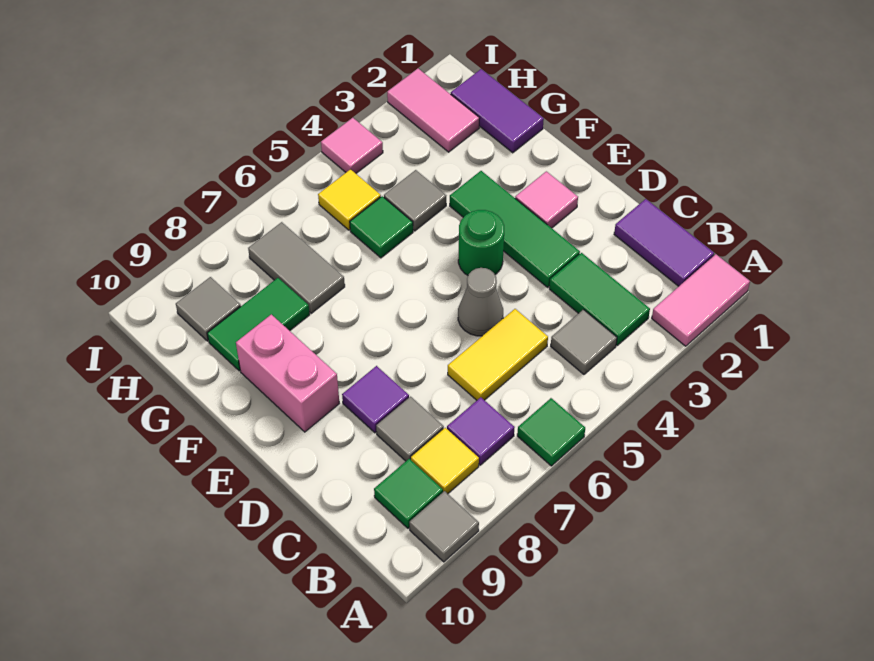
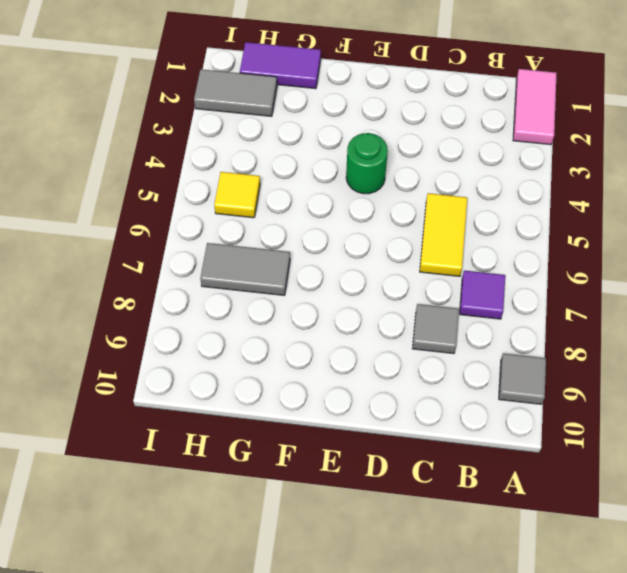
grey tile H2:I2 level 1 -> pink tile H2:I2 level 1
none -> green tile A6 level 1
none -> purple tile B1:C1 level 1
none -> green tile B3:C3 level 1

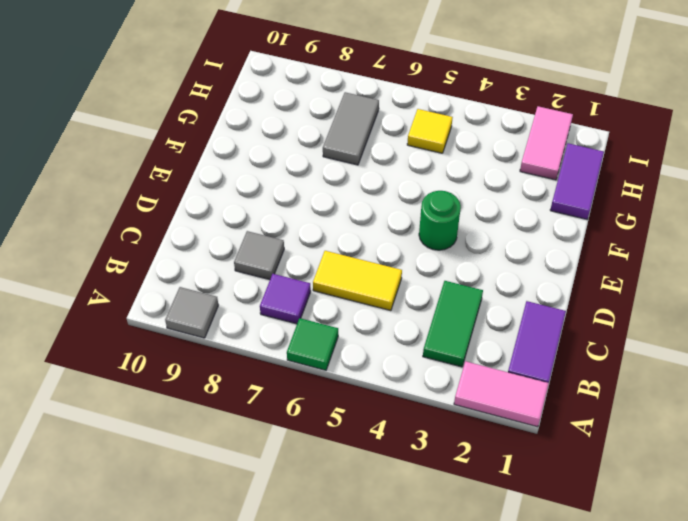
none -> grey tile B4 level 1
none -> yellow tile B8 level 1
none -> green tile B9 level 1

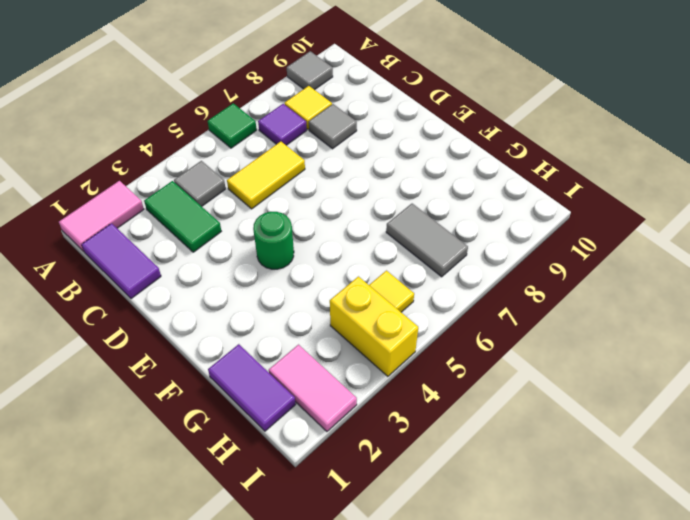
yellow brick H4:I4 level 1 -> pink tile I4 level 1
none -> green tile B9 level 1
none -> green tile D3:F3 level 1
none -> grey cone D5 level 1

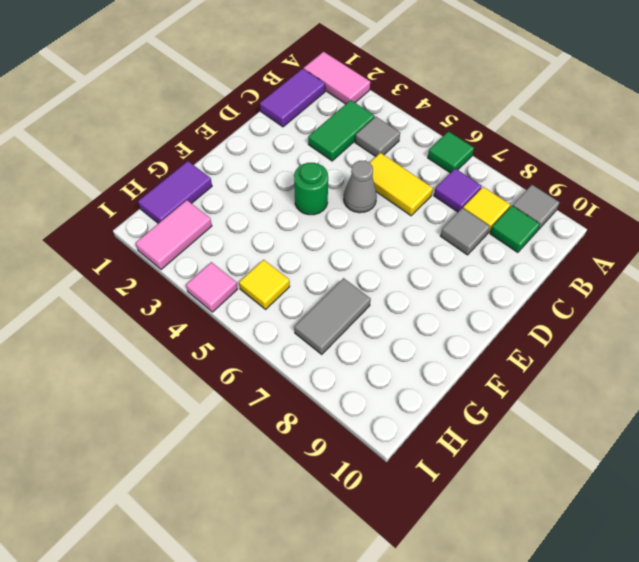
none -> green tile D3:F3 level 1
none -> purple tile D8 level 1
none -> pink tile E2 level 1

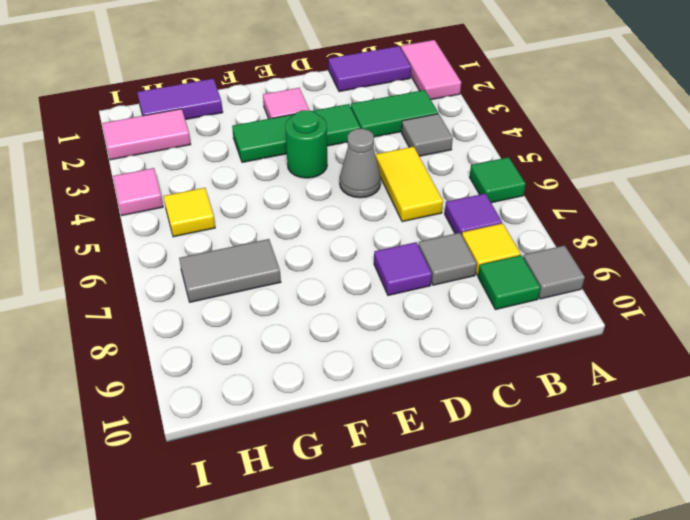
none -> pink brick E9:F9 level 1
none -> grey tile G4 level 1
none -> green tile G5 level 1

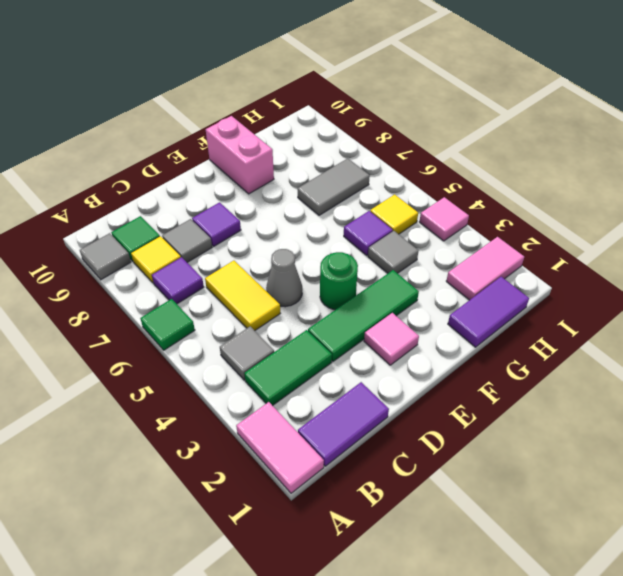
pink brick F9:F10 level 1 -> pink brick E9:F9 level 1
purple tile G5 level 1 -> green tile G5 level 1
none -> green tile G8:G9 level 1
none -> grey tile H9 level 1

